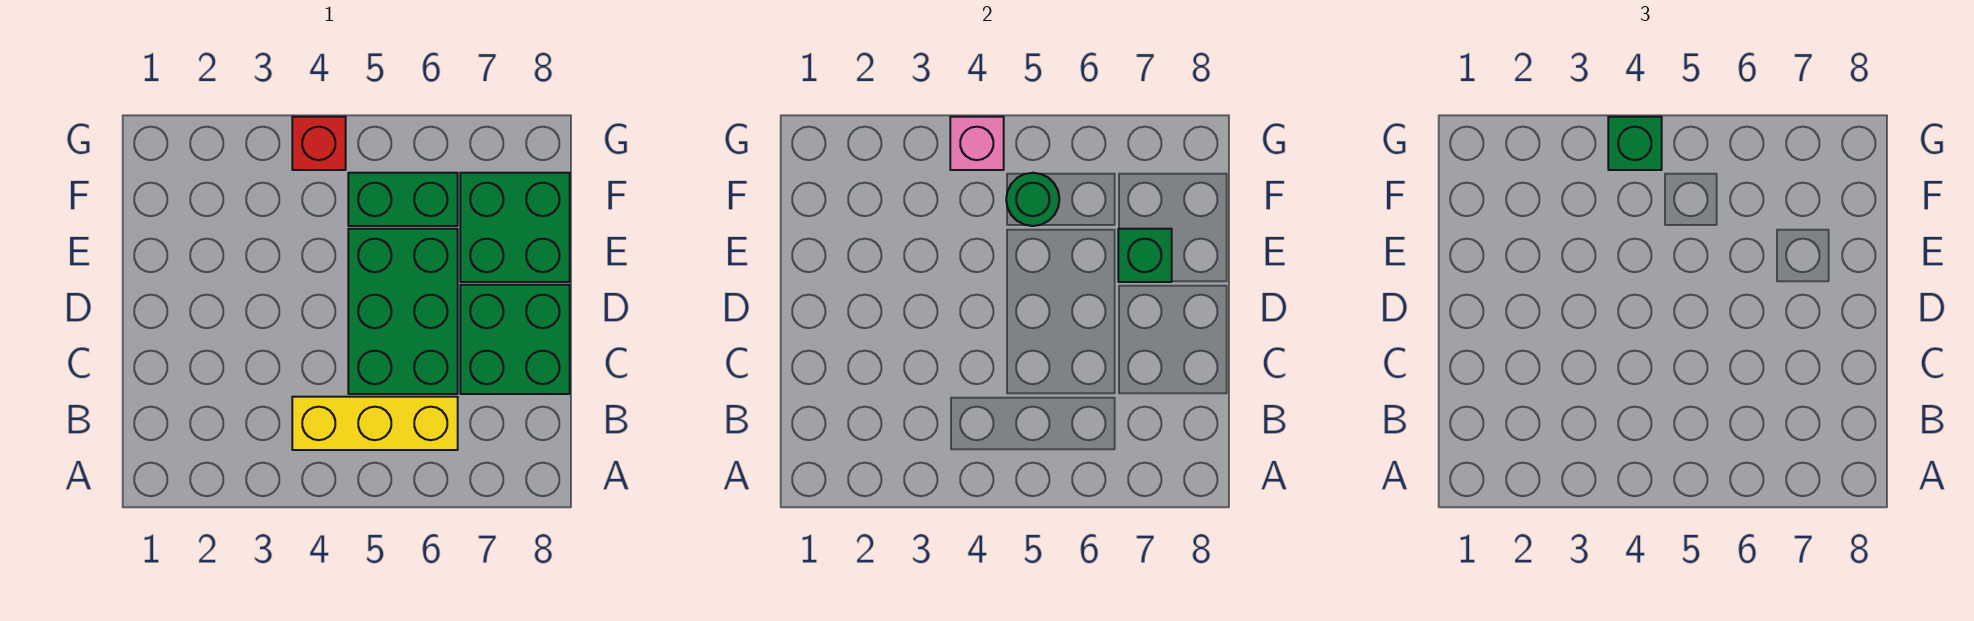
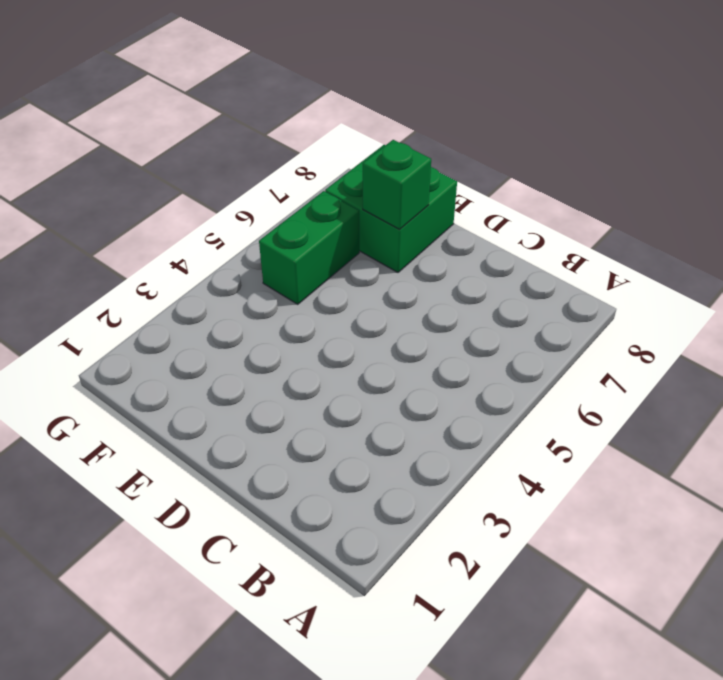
none -> yellow brick B4:B6 level 1
none -> green brick C5:E6 level 1

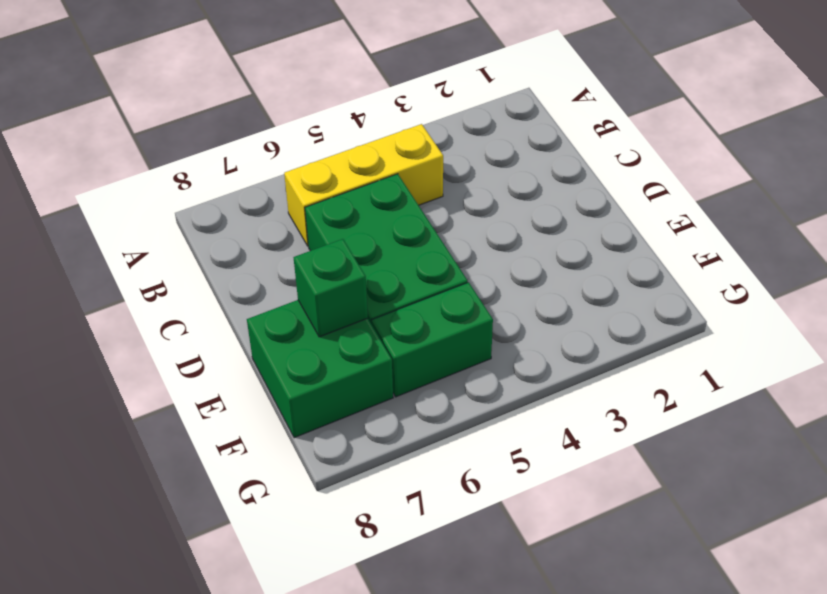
none -> green brick C7:D8 level 1
none -> red brick G4 level 1

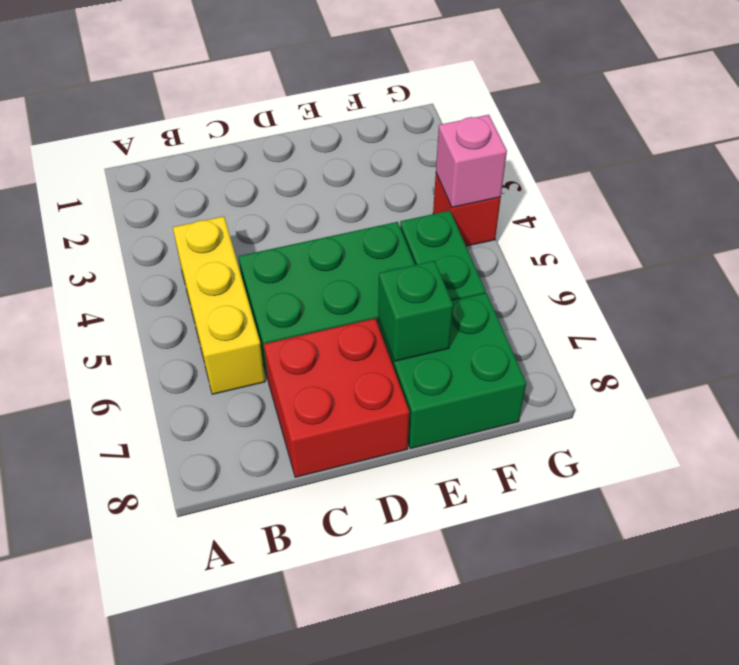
red brick C7:D8 level 1 -> green brick C7:D8 level 1
none -> green round brick F5 level 2
none -> green brick G4 level 3

